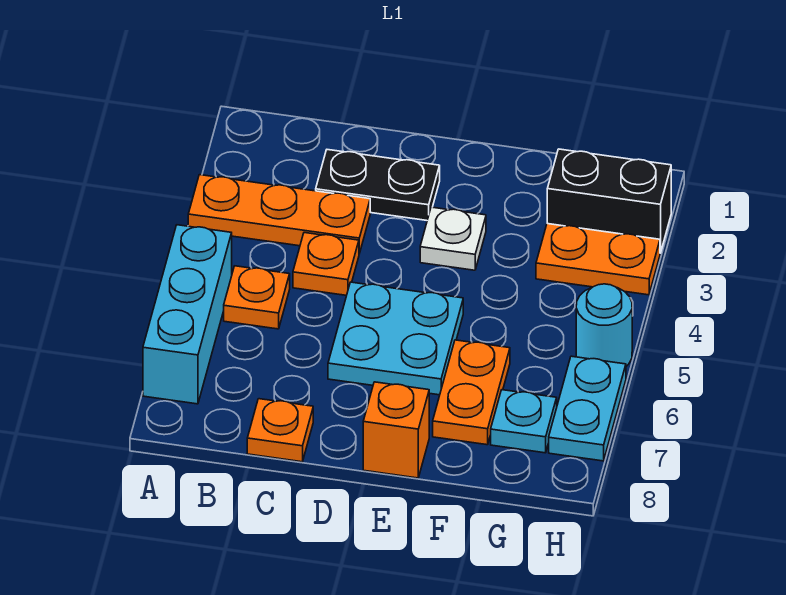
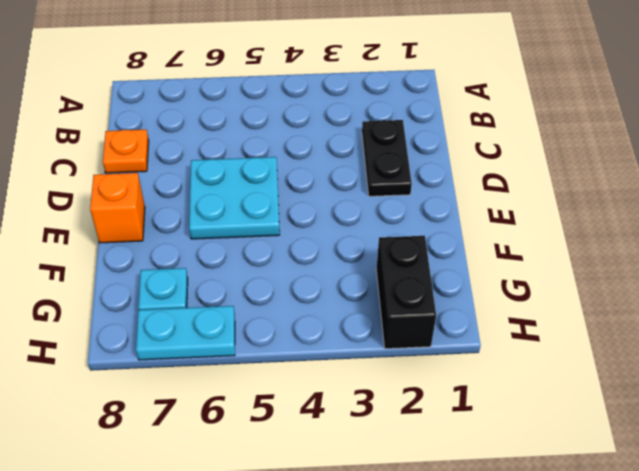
none -> orange plate A3:C3 level 1
none -> cyan brick A5:A7 level 1
none -> orange plate B5 level 1

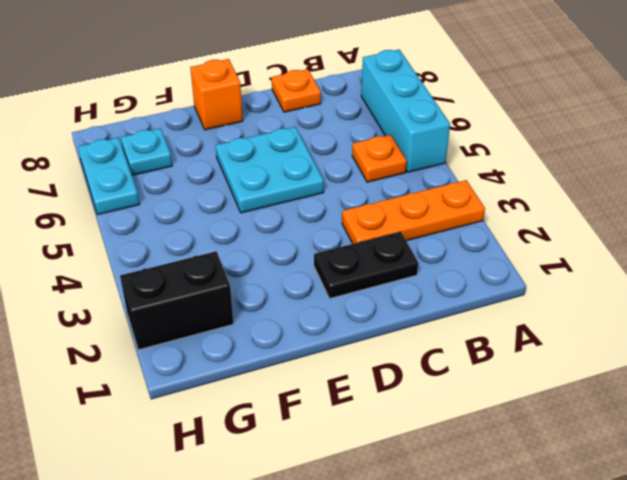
none -> orange plate C4 level 1
none -> white plate E3 level 1
none -> orange plate F6:F7 level 1

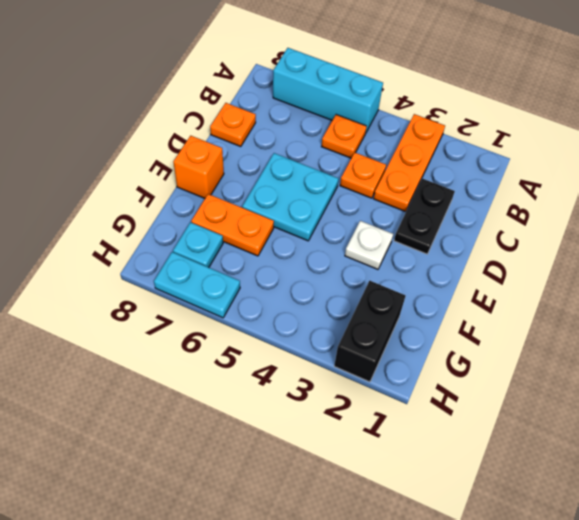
none -> orange plate G3:H3 level 1
none -> cyan round brick H5 level 1

